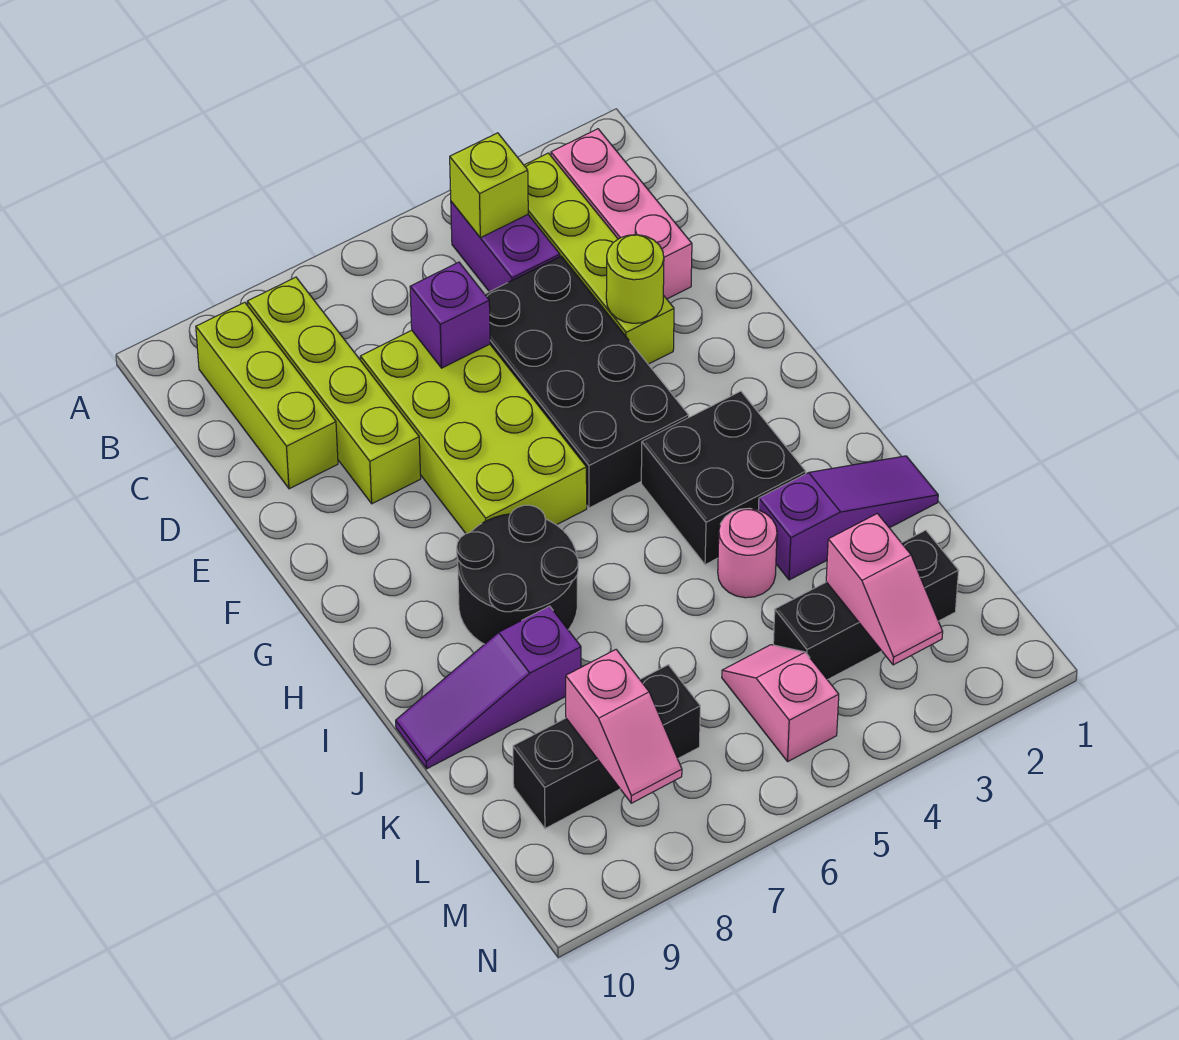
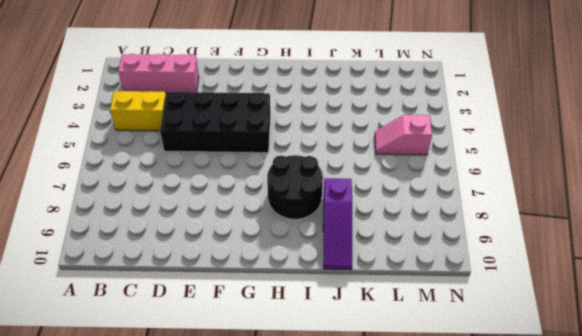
yellow brick B4:C4 level 1 -> purple brick B4:C4 level 1
none -> lime brick B3:E3 level 1
none -> lime brick B8:E8 level 1
none -> lime brick B9:D9 level 1

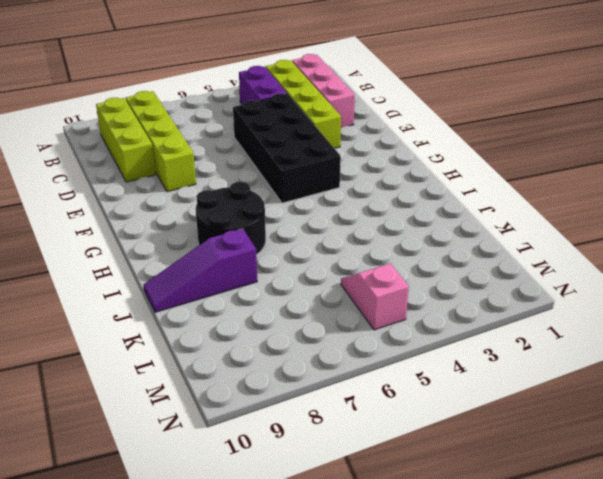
none -> lime brick D6:G7 level 1
none -> black brick H3:I4 level 1
none -> purple slope J1:J3 level 1 top 3

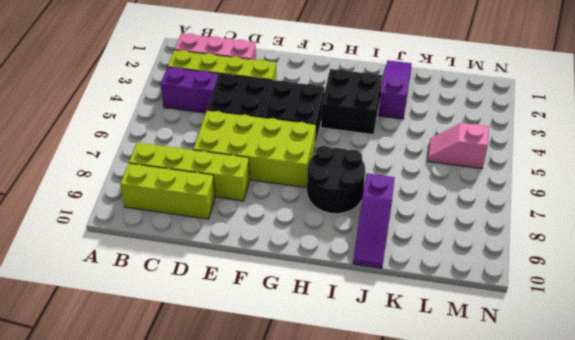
none -> pink round brick J4 level 1
none -> black brick L2:L4 level 1
none -> black brick L7:L9 level 1

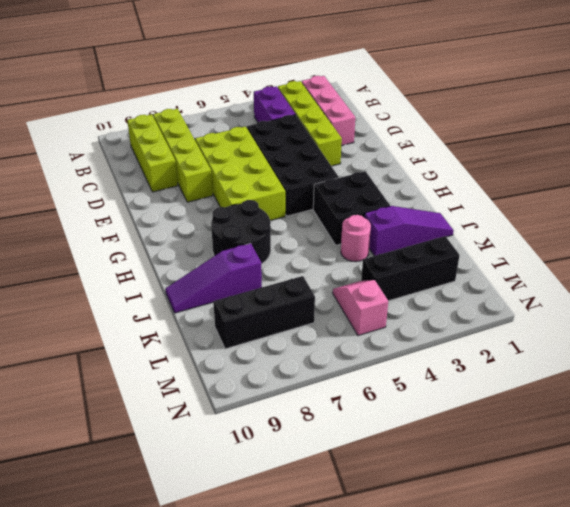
none -> lime brick B4 level 2
none -> purple brick D6 level 2
none -> lime round brick E3 level 2

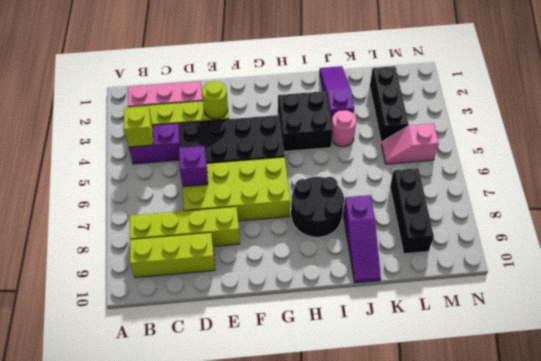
none -> pink slope L3:M3 level 2 top L
none -> pink slope L8:M8 level 2 top L

